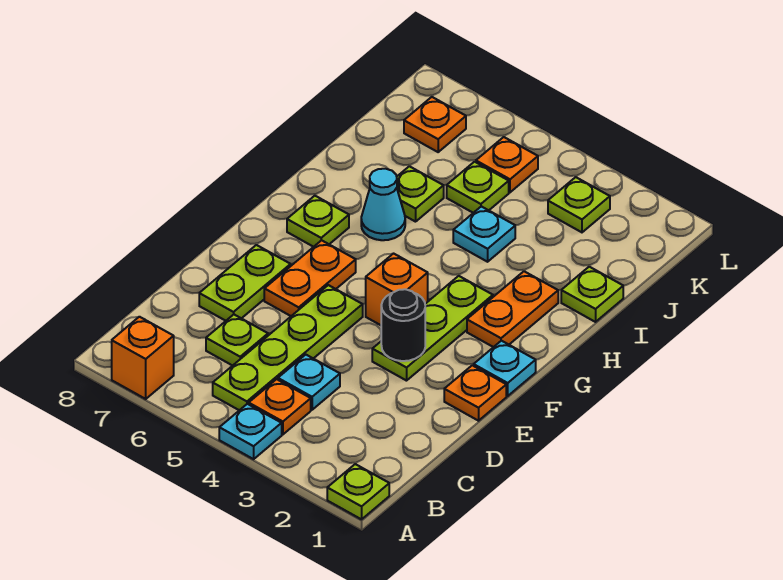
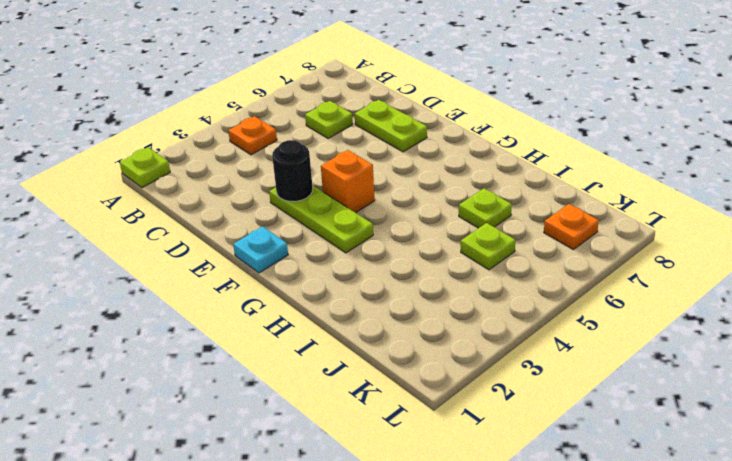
none -> cyan plate A4 level 1
none -> orange brick A7 level 1
none -> lime plate B5:E5 level 1

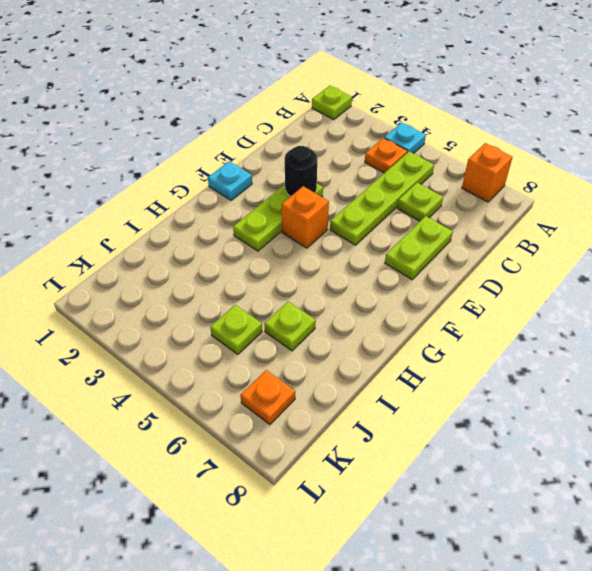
none -> cyan plate C4 level 1
none -> orange plate E1 level 1
none -> orange plate E6:F6 level 1

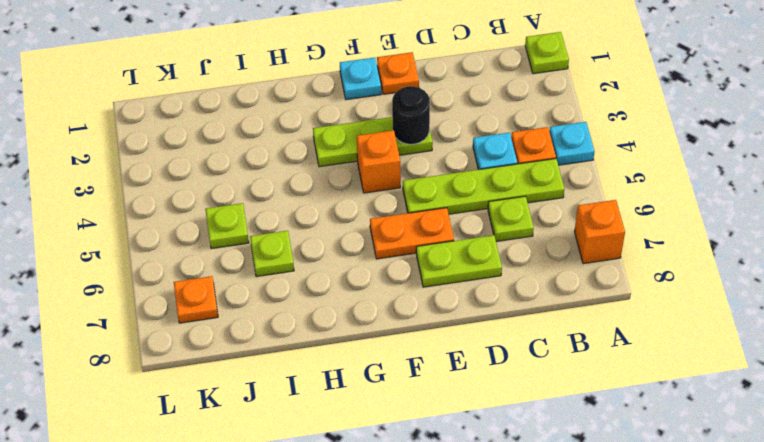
none -> orange plate G2:H2 level 1
none -> lime plate G7 level 1
none -> cyan cone H6 level 1

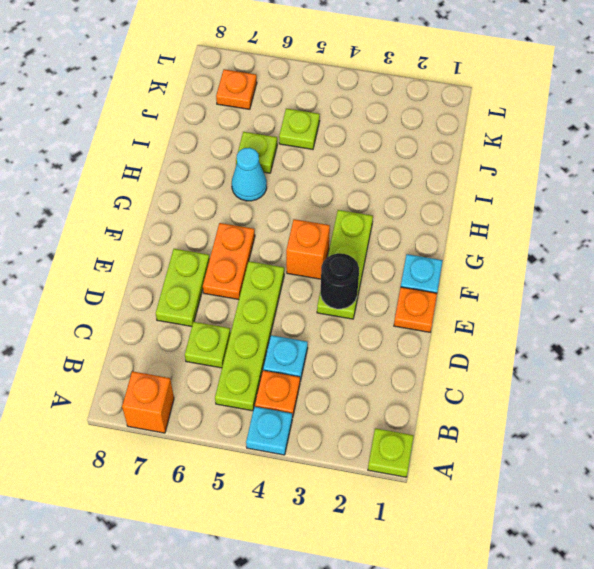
none -> orange plate G2:H2 level 1
none -> lime plate G7 level 1
none -> lime plate I1 level 1

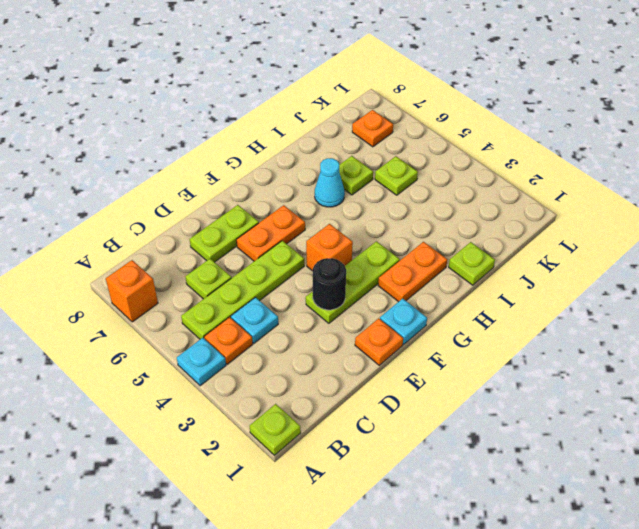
none -> lime plate G7 level 1
none -> cyan plate I4 level 1
none -> lime plate K3 level 1

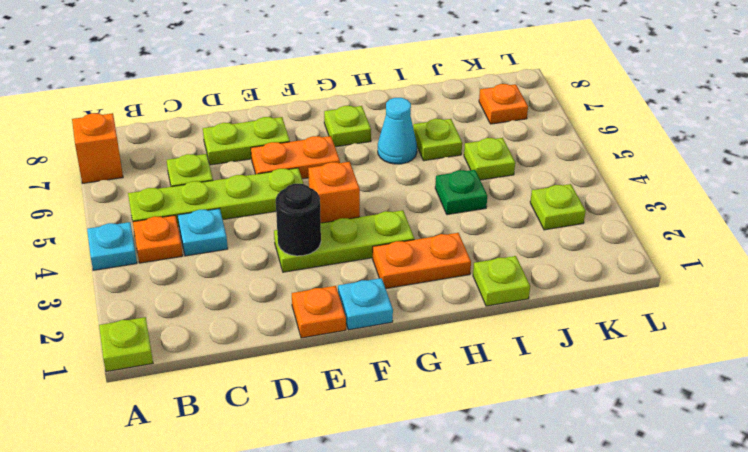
green plate I4 level 1 -> cyan plate I4 level 1
none -> orange plate K5 level 1

